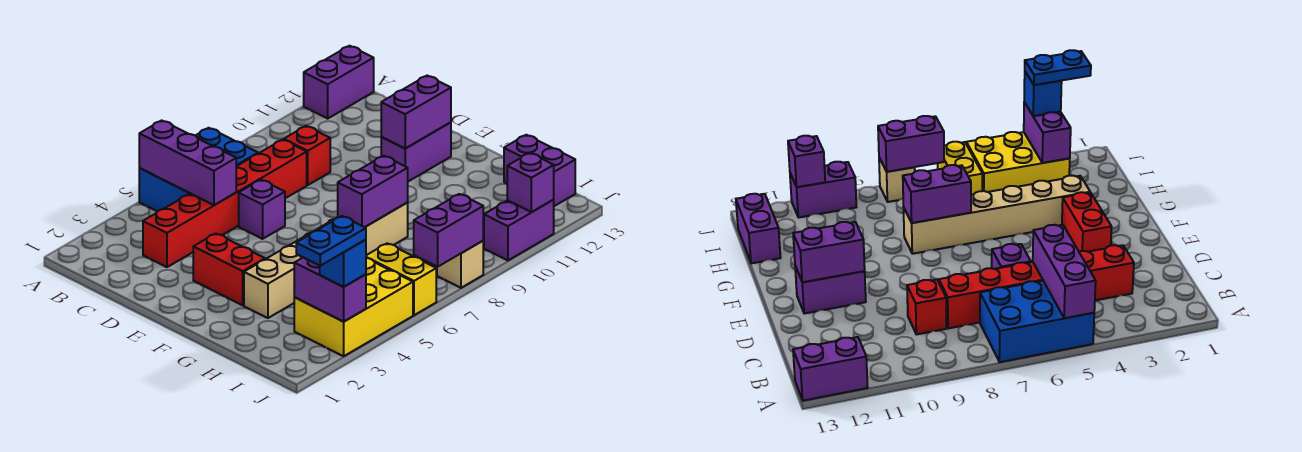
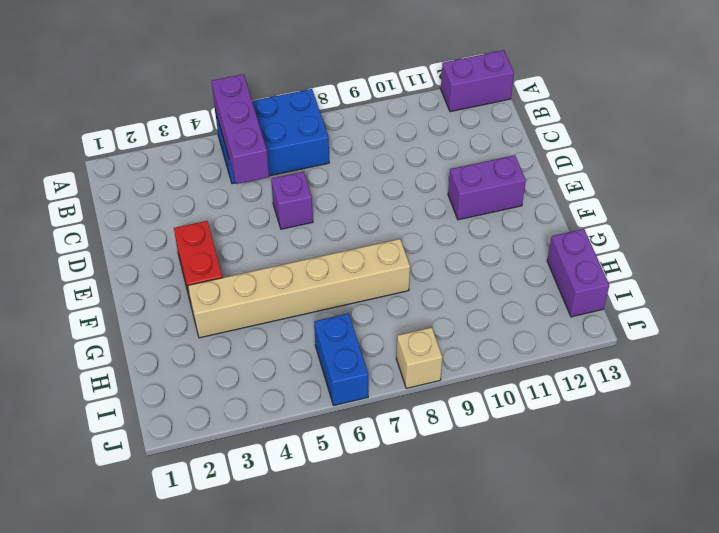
blue brick I6:J6 level 1 -> yellow brick I6:J6 level 1
none -> red brick C3:C8 level 1
none -> red brick C9 level 1
none -> yellow brick I3:J5 level 1

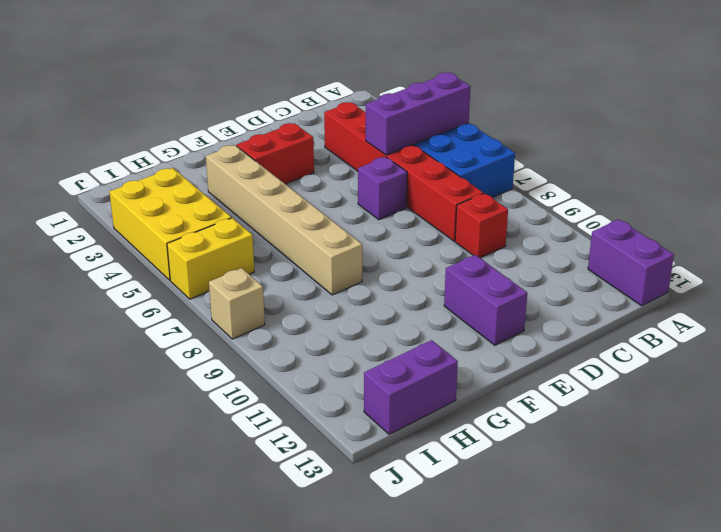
none -> purple brick J10:J11 level 1
none -> purple brick E11:E12 level 2
none -> purple brick G7:G8 level 2

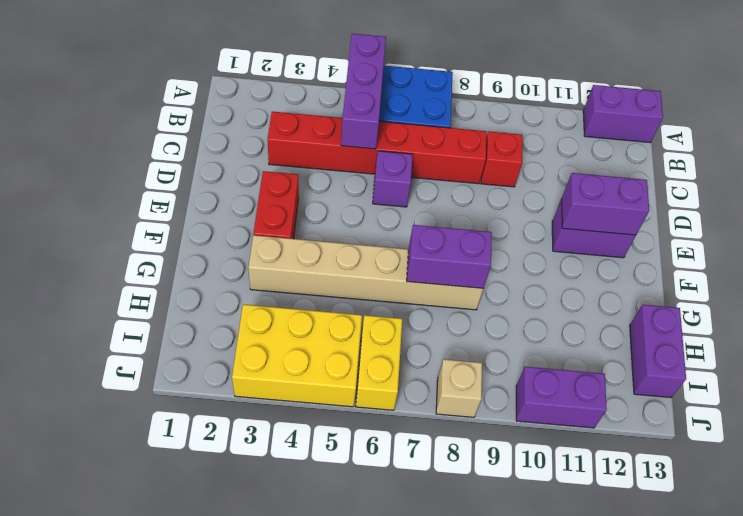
none -> purple brick I3:J3 level 2
none -> purple brick J7:J8 level 2
none -> purple brick J11 level 2

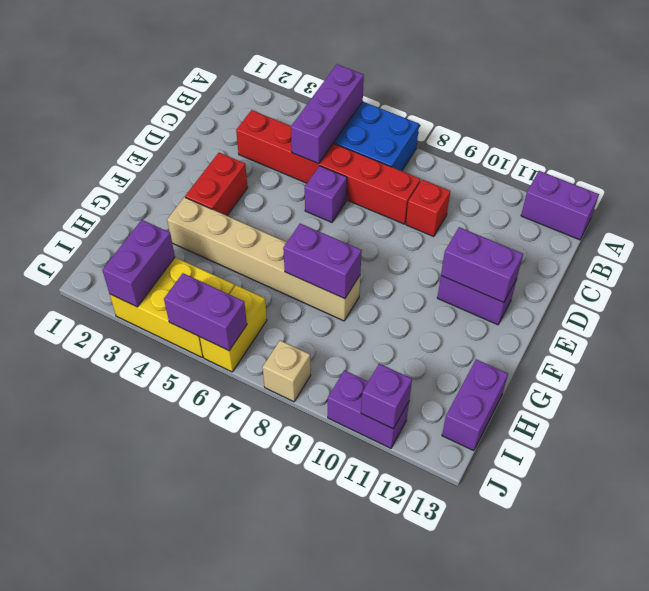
purple brick J5:J6 level 2 -> purple brick J7:J8 level 2
none -> blue brick J3 level 3
none -> blue plate J2:J3 level 4

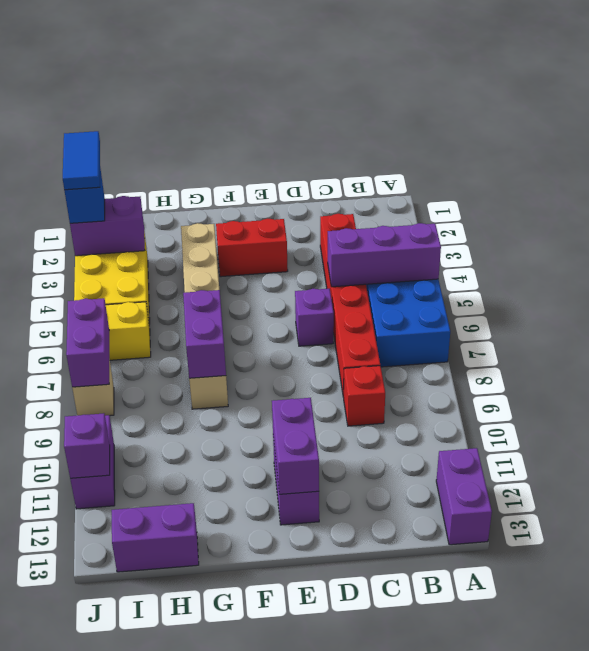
blue tile J2:J3 level 4 -> blue plate J2:J3 level 4

